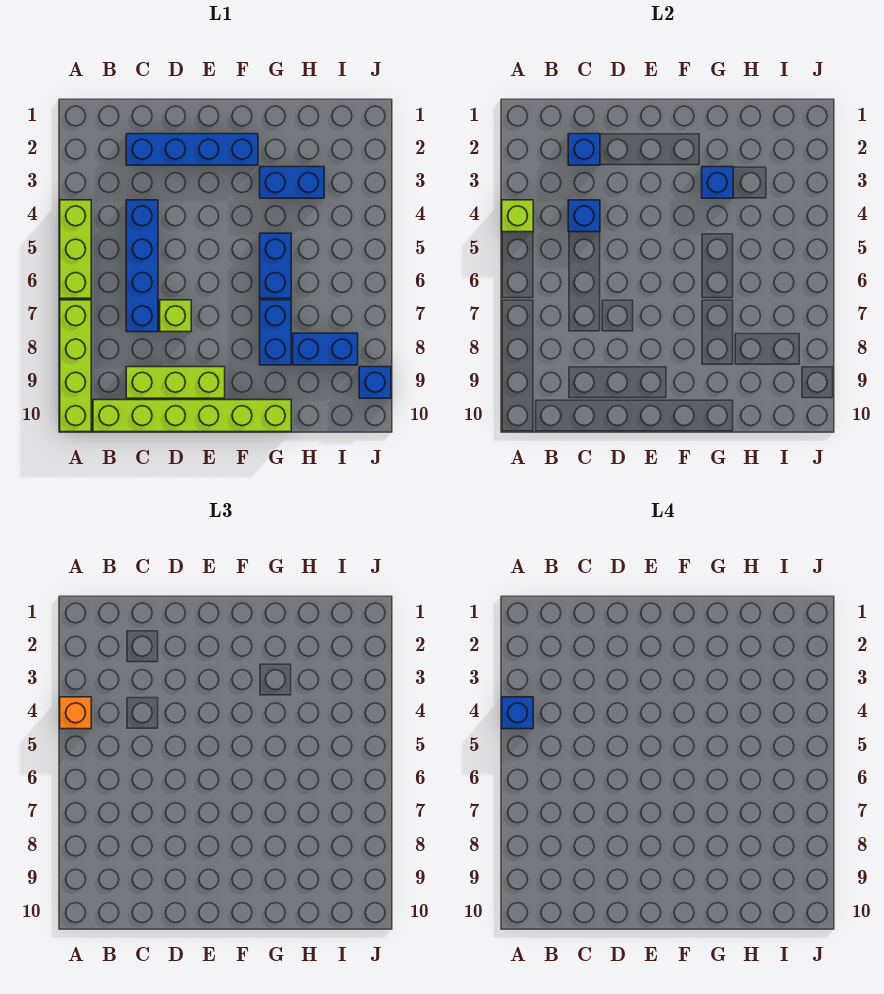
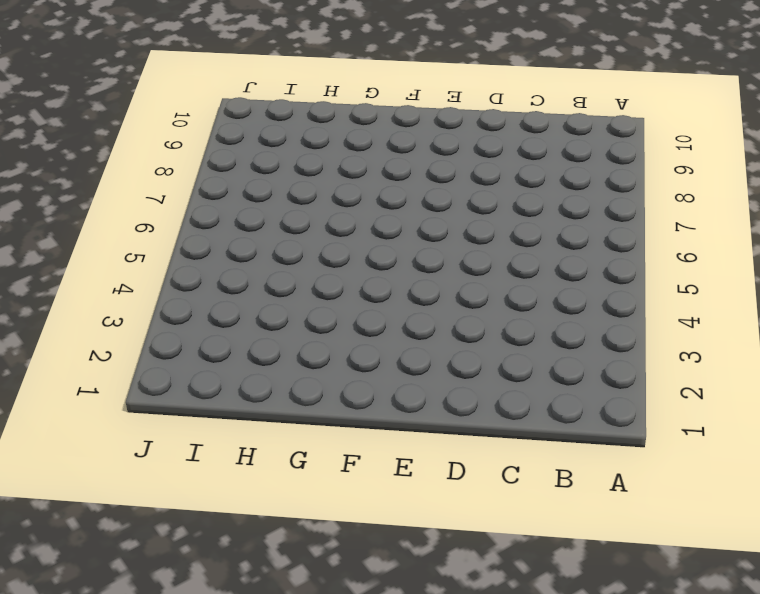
none -> lime brick A4:A6 level 1
none -> lime brick A7:A10 level 1
none -> lime brick B10:G10 level 1

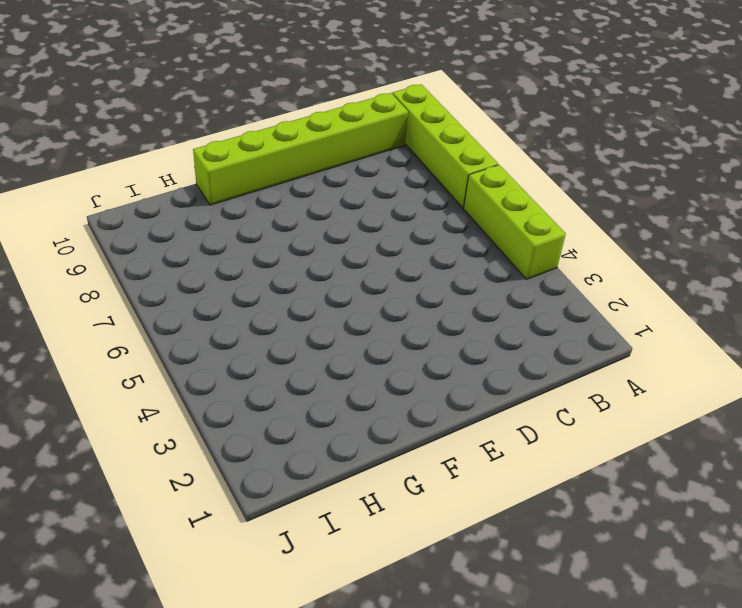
none -> blue brick C2:F2 level 1
none -> blue brick C4:C7 level 1
none -> lime brick C9:E9 level 1

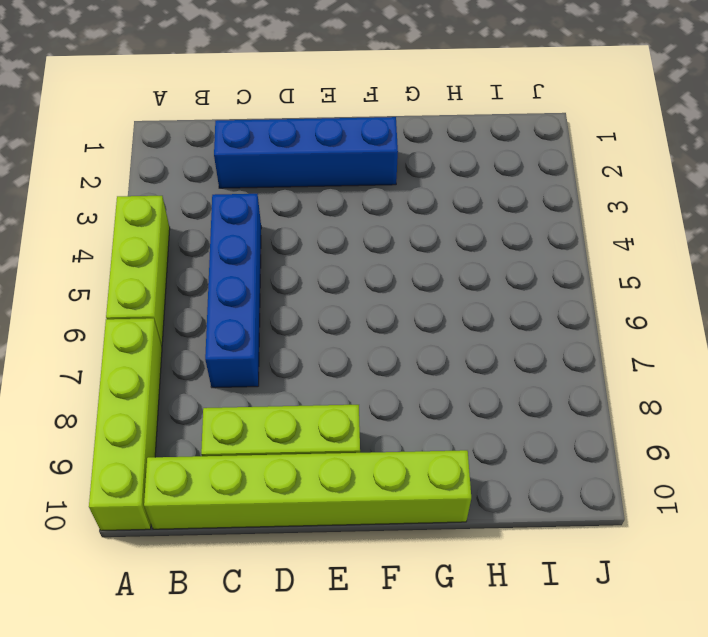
none -> lime brick D7 level 1
none -> blue brick G3:H3 level 1
none -> blue brick G5:G6 level 1

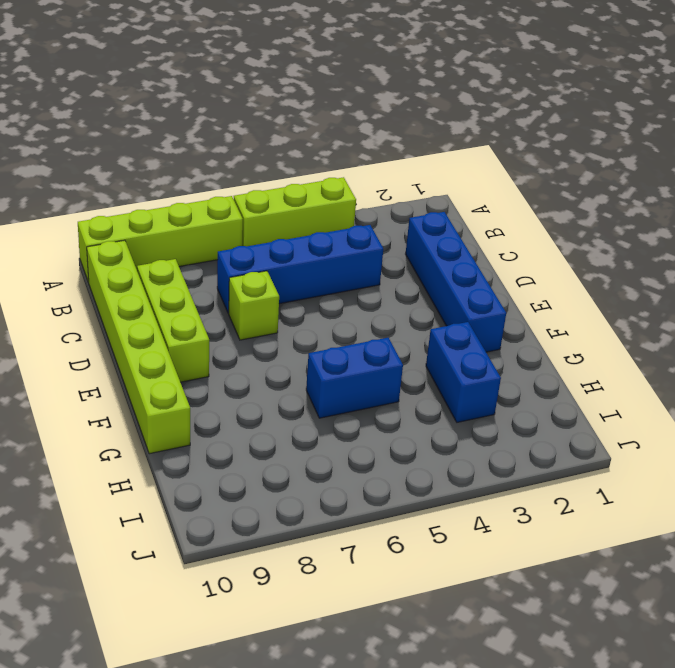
none -> blue brick G7:G8 level 1
none -> blue brick H8:I8 level 1
none -> blue brick J9 level 1

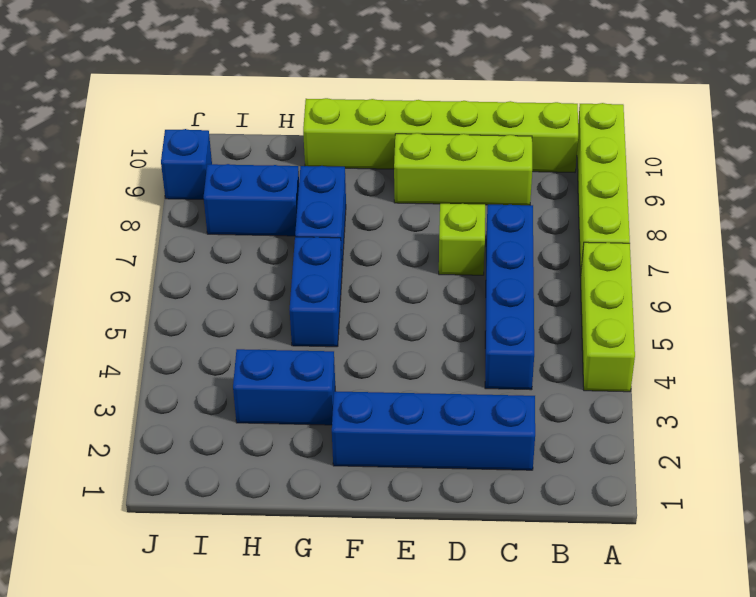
none -> lime brick A4 level 2
none -> blue brick C2 level 2
none -> blue brick C4 level 2

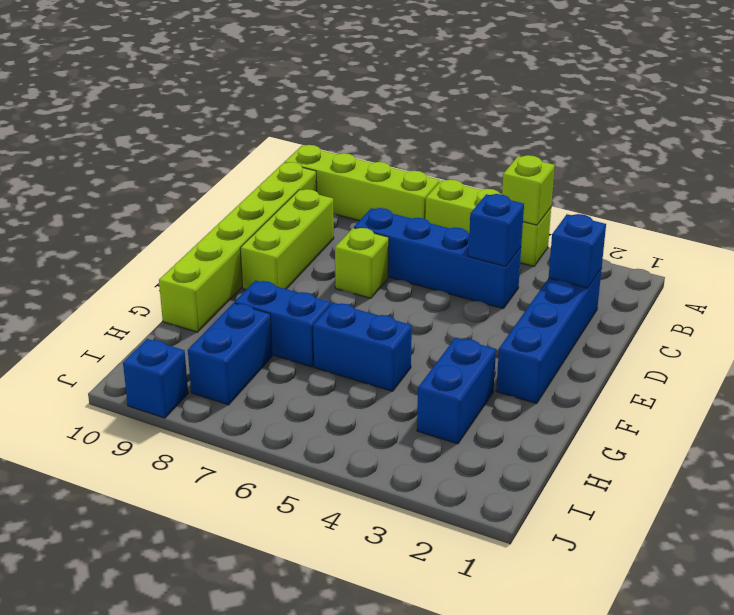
none -> blue brick G3 level 2
none -> orange brick A4 level 3
none -> blue brick A4 level 4

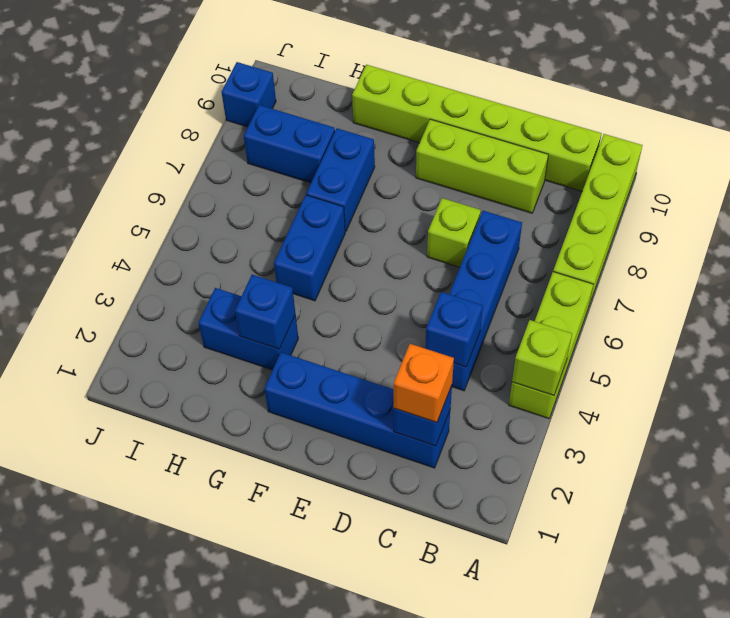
orange brick C2 level 3 -> orange brick A4 level 3
none -> blue brick A4 level 4

